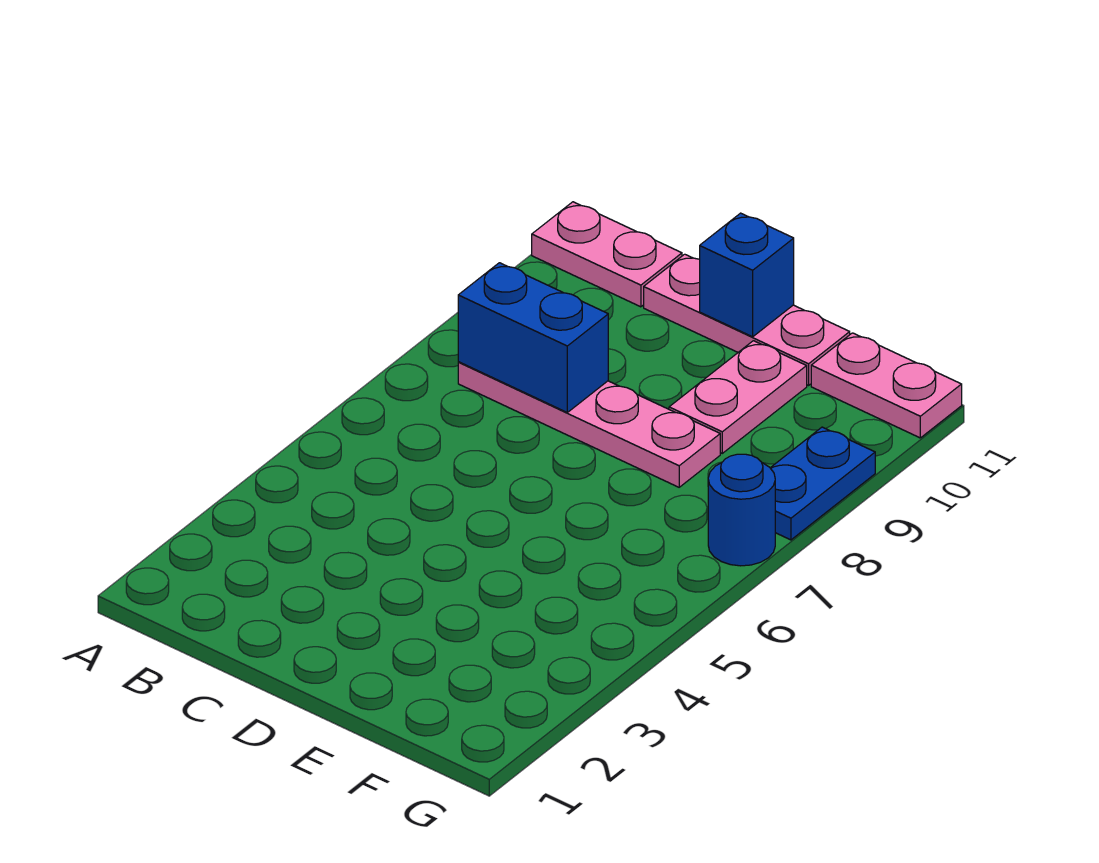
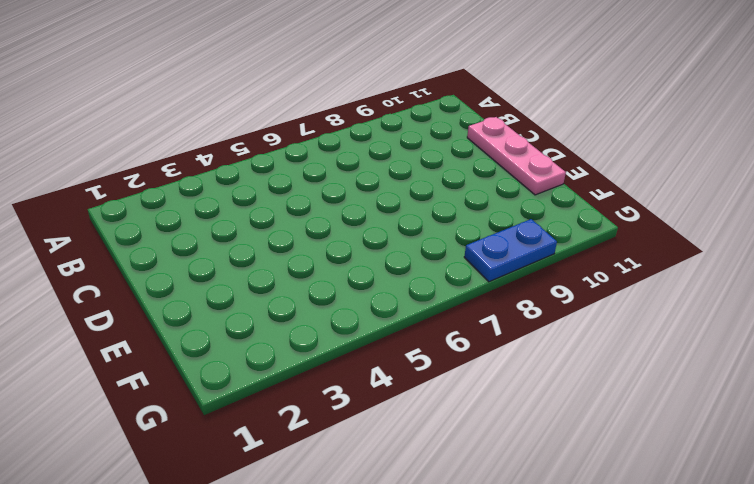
none -> pink plate A11:B11 level 1
none -> pink plate B8:E8 level 1

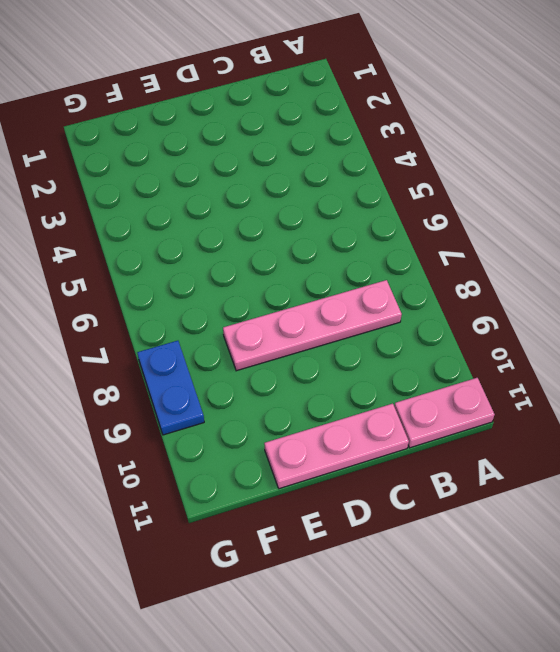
none -> pink plate E9:E10 level 1
none -> pink plate F11:G11 level 1

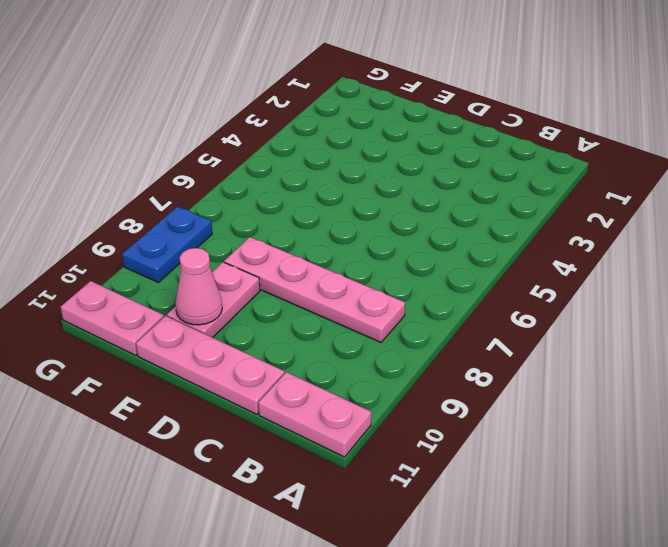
pink cone E10 level 2 -> none
none -> blue round brick G7 level 1
none -> blue brick B8:C8 level 2

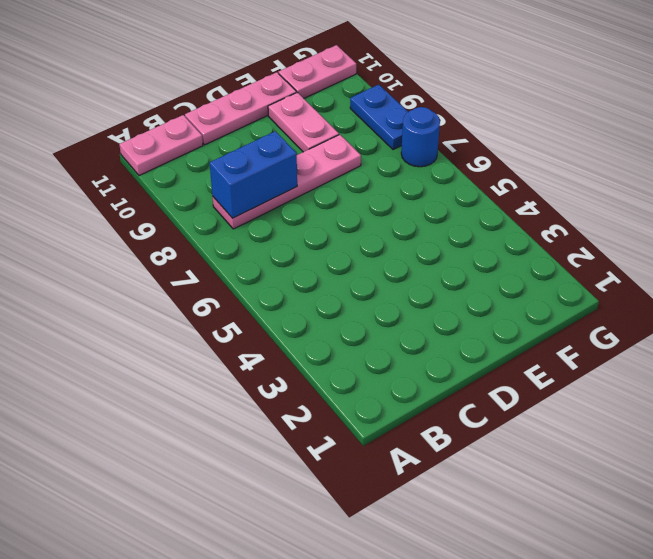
none -> blue brick D11 level 2

